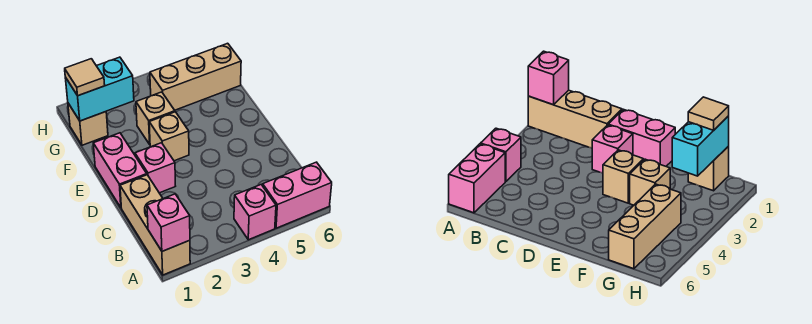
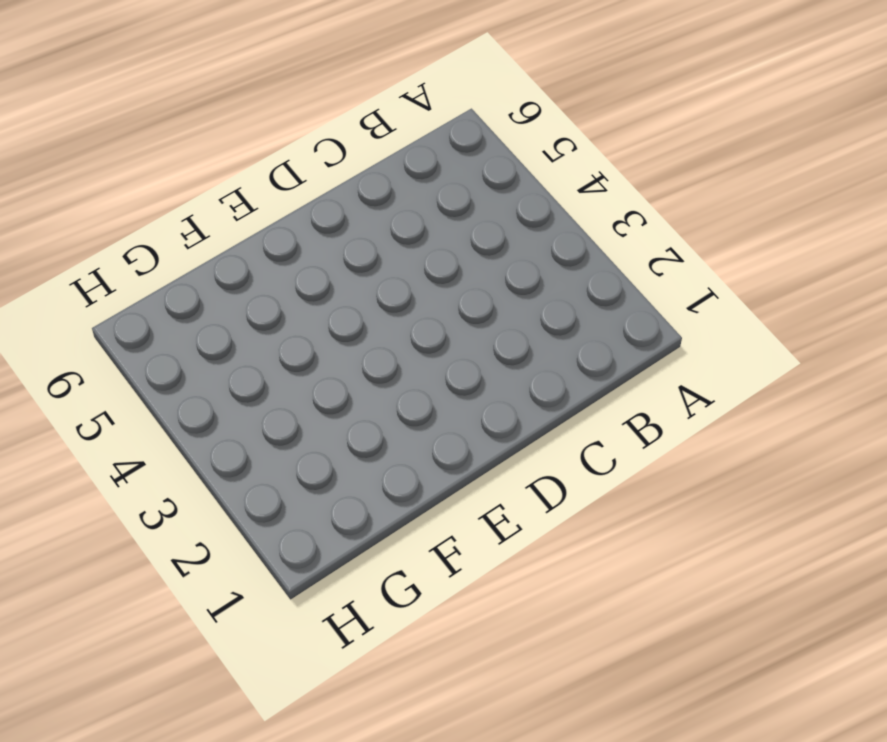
none -> tan brick A1:C1 level 1
none -> pink brick A4 level 1
none -> pink brick A5:A6 level 1

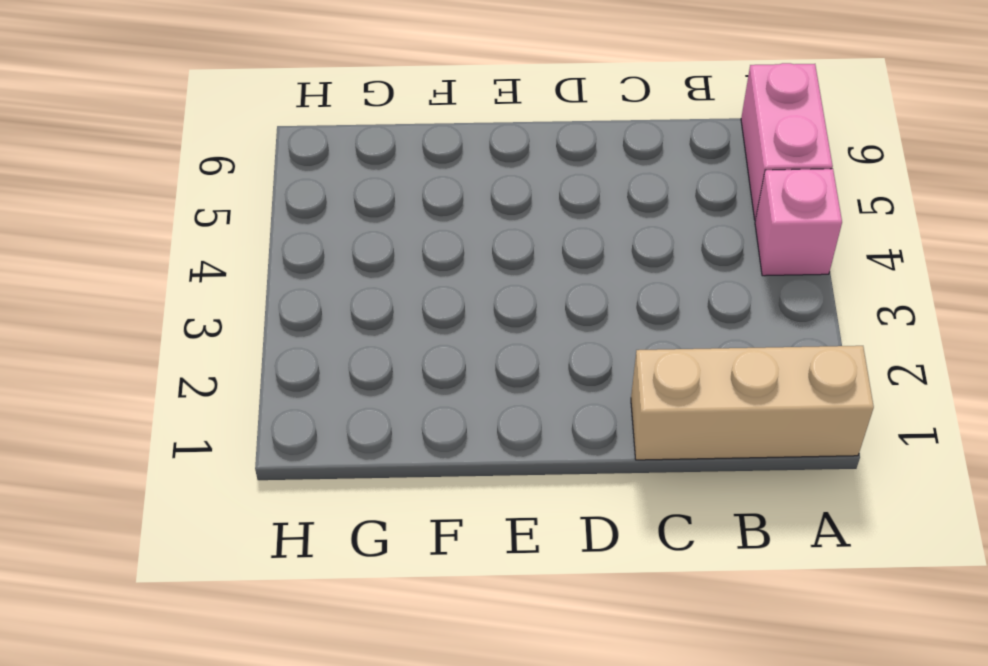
none -> pink brick D1:E1 level 1
none -> pink brick D2 level 1
none -> tan brick E3 level 1

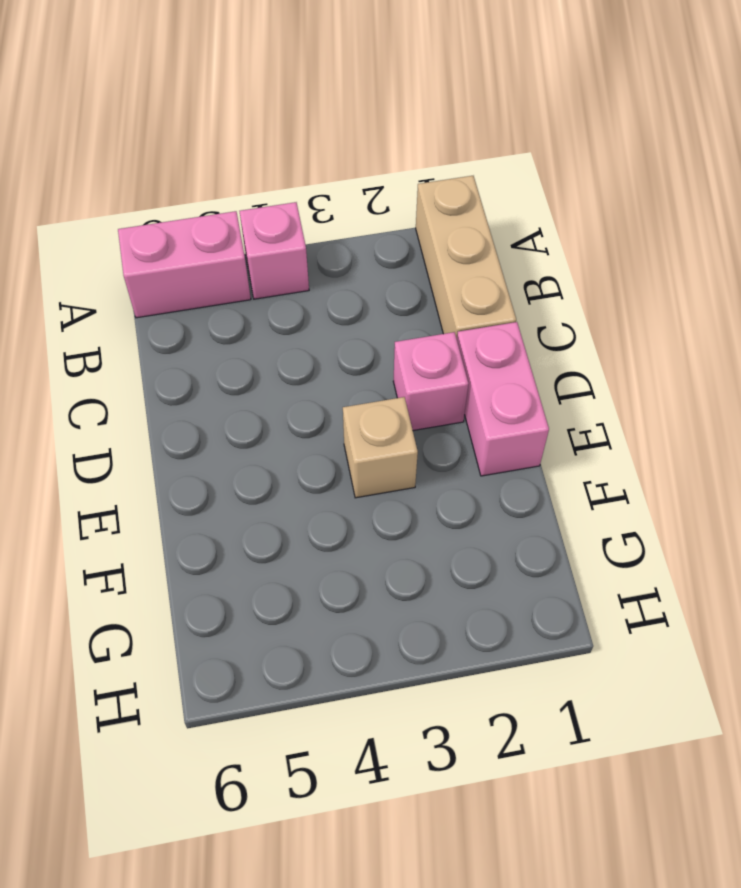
none -> tan brick F3 level 1
none -> tan brick G1 level 1
none -> tan brick G4:G6 level 1

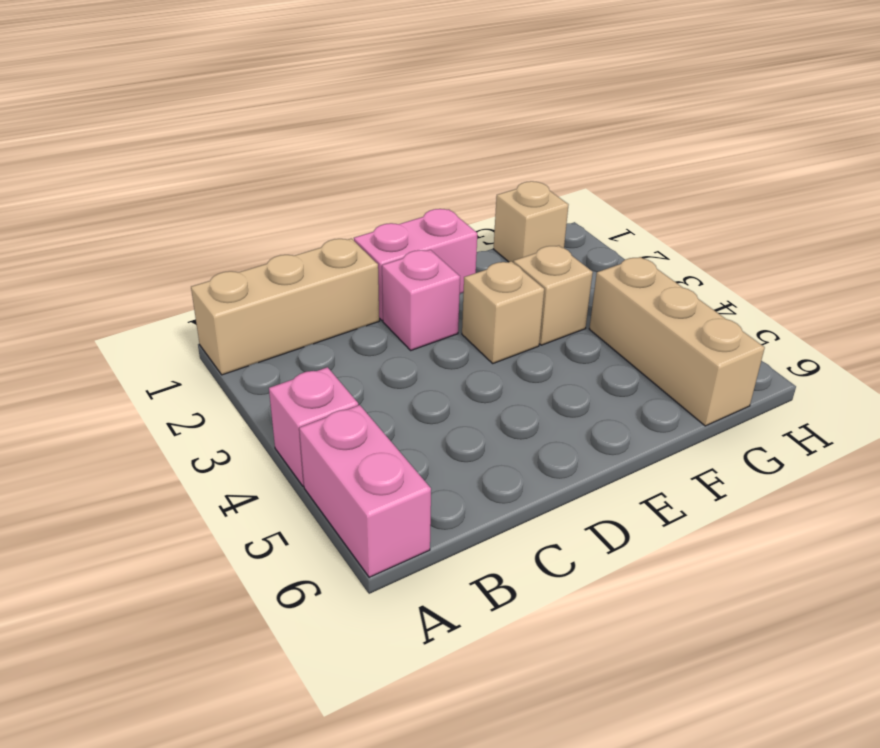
none -> pink brick A1 level 2
none -> cyan brick G1:G2 level 2
none -> tan tile G1 level 3

